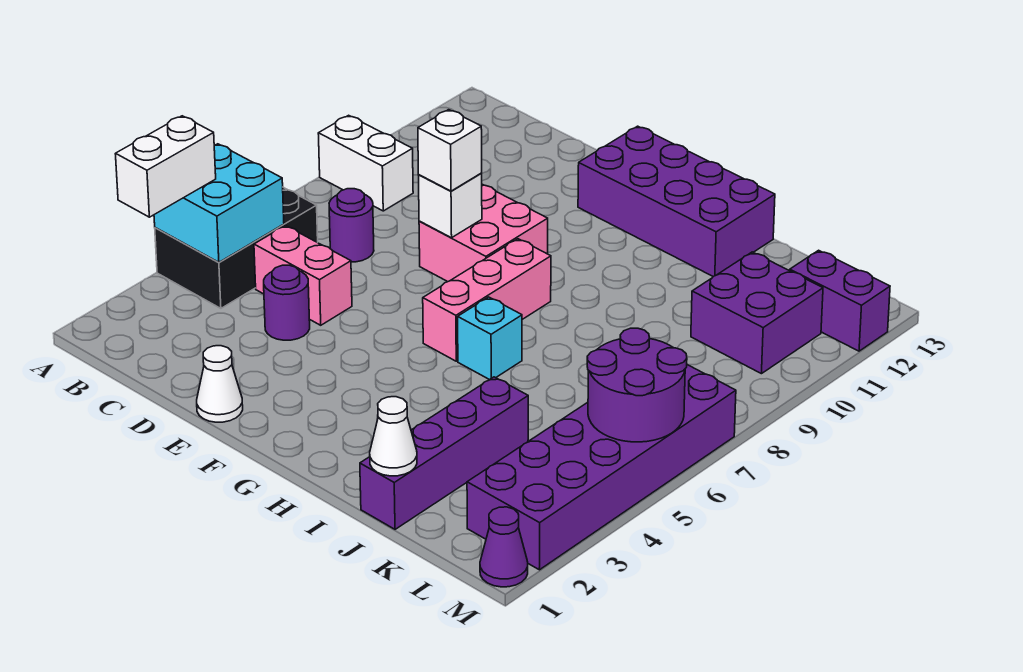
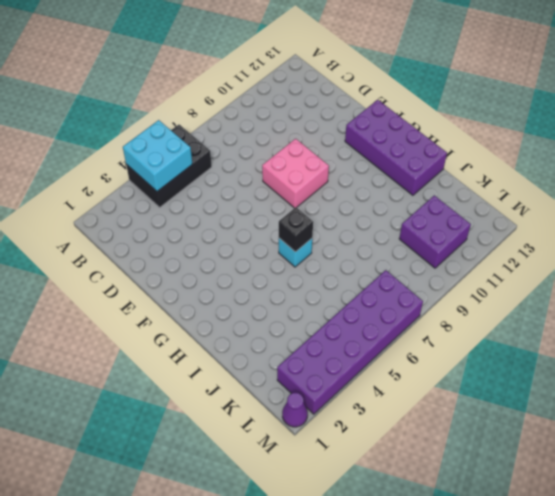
black brick H6 level 2 -> none
none -> white brick A9:B9 level 1
none -> pink brick C5:D5 level 1
none -> purple round brick C7 level 1

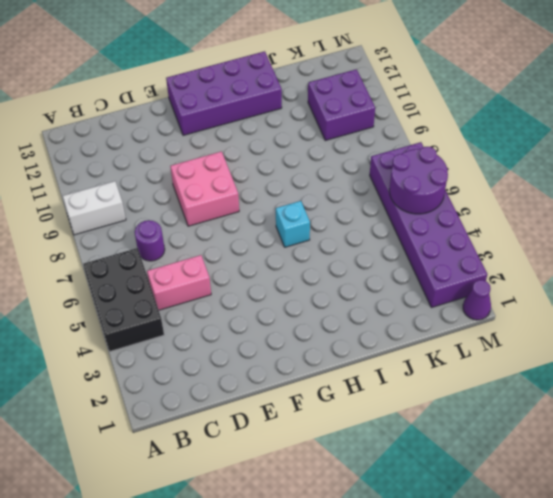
none -> purple round brick D4 level 1
none -> white cone E1 level 1
none -> pink brick G6:G8 level 1

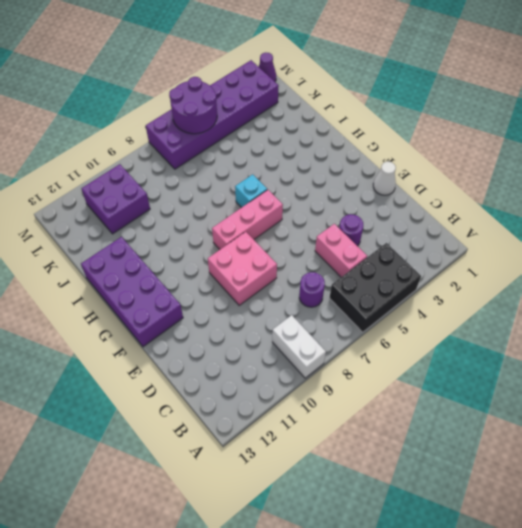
none -> purple brick J1:J4 level 1
none -> purple brick L12:M12 level 1
none -> cyan brick A4:B5 level 2

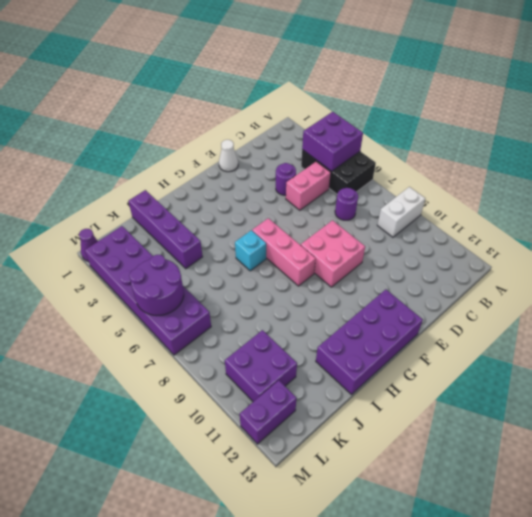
purple brick A4:B5 level 2 -> cyan brick A4:B5 level 2
none -> white brick E8 level 2
none -> white cone J1 level 2
none -> white brick A3:A4 level 3

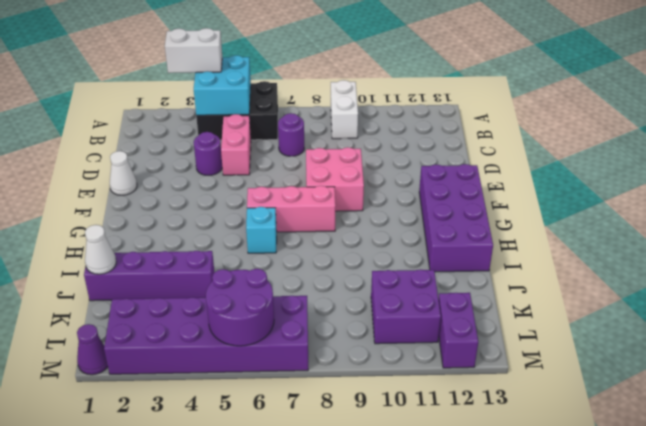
none -> white brick E8 level 2
none -> white brick E8 level 3

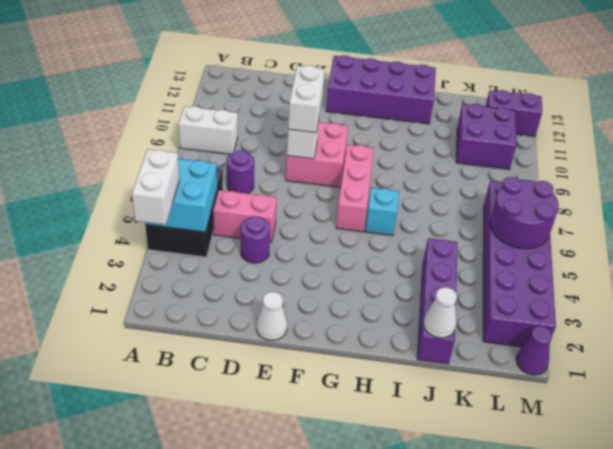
white brick E8:E9 level 3 -> white brick E8 level 3

